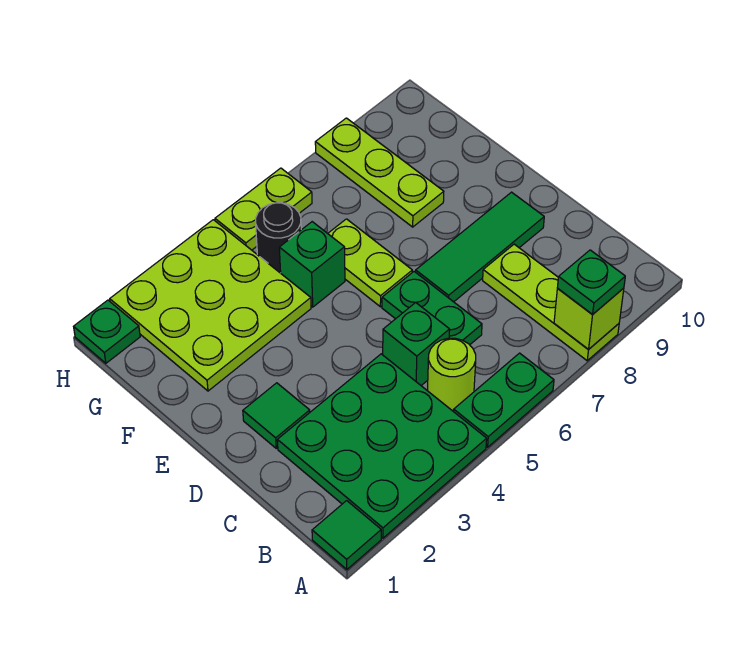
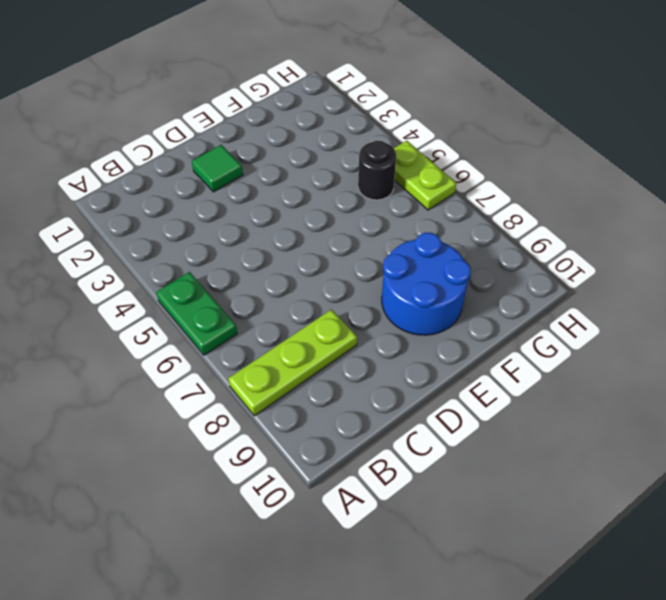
blue round brick E8:F9 level 1 -> lime plate F8:H8 level 1
none -> green tile A1 level 1
none -> green plate A2:C4 level 1
none -> lime round brick B5 level 1

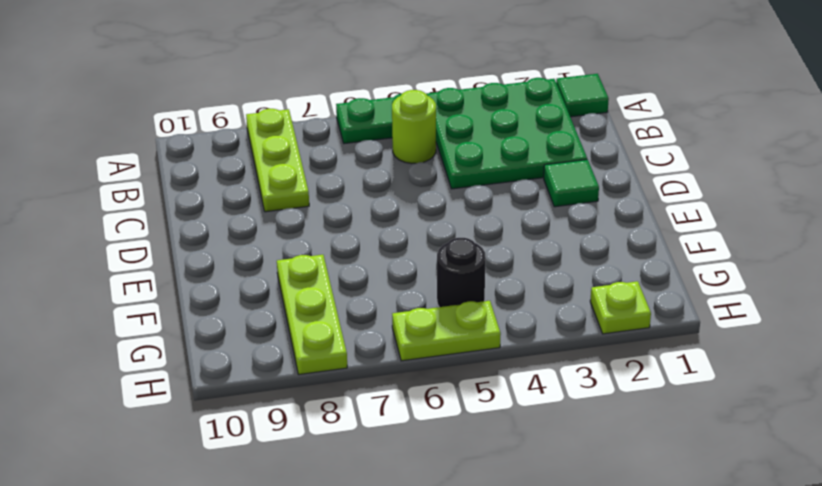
lime plate H2 level 1 -> lime plate F2:H4 level 1
none -> green brick C5 level 1
none -> green plate C6:D6 level 1
none -> green tile D7:D9 level 1

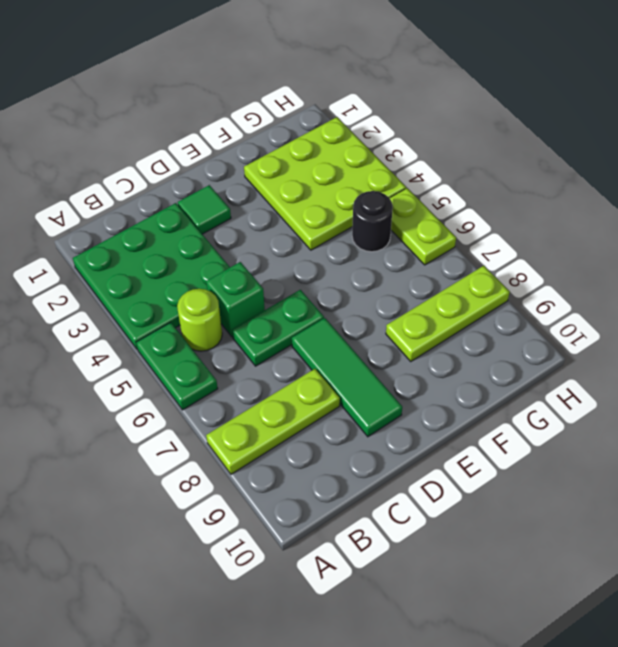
none -> green tile A1 level 1
none -> lime plate E6:F6 level 1
none -> green brick F5 level 1

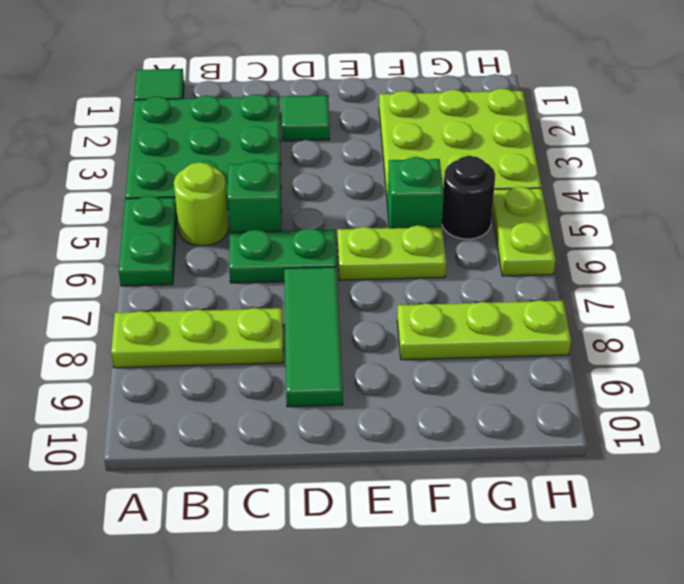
none -> green plate H1 level 1
none -> lime brick A8 level 2
none -> green plate A8 level 3

